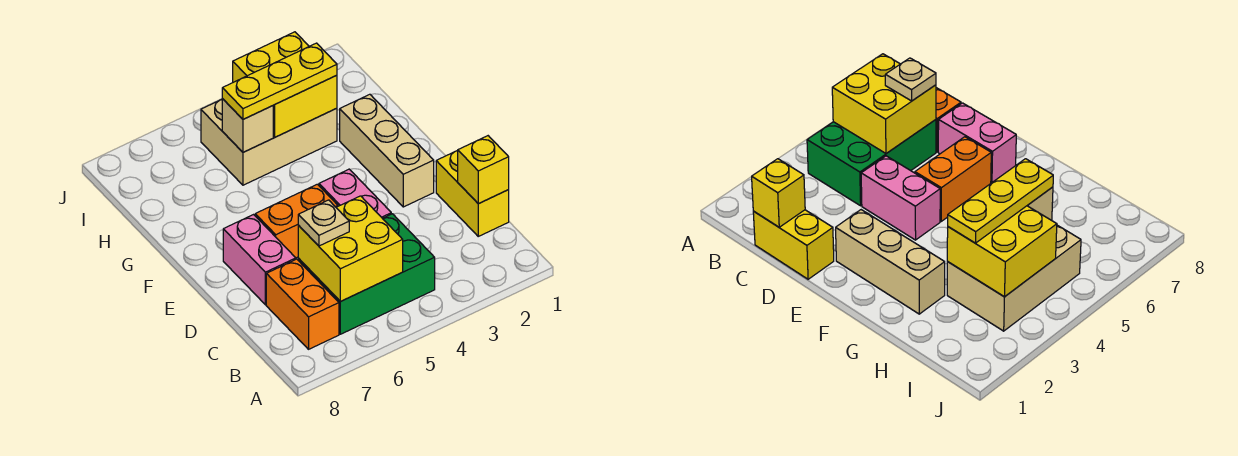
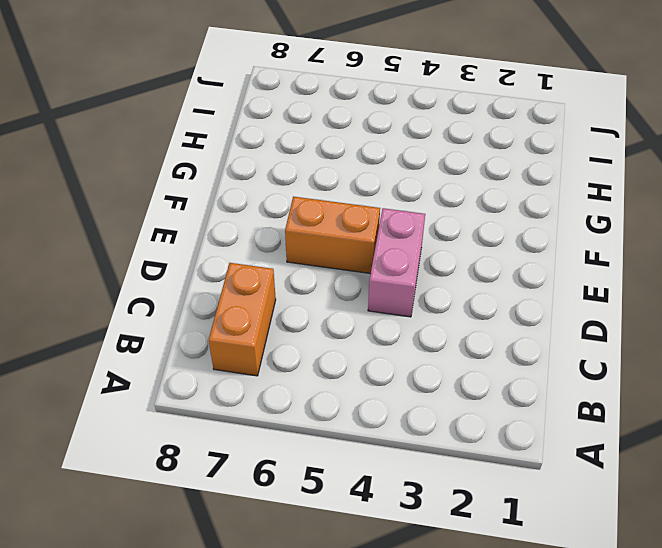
none -> green brick B4:C6 level 1
none -> yellow brick C1:D1 level 1
none -> pink brick D7:E7 level 1

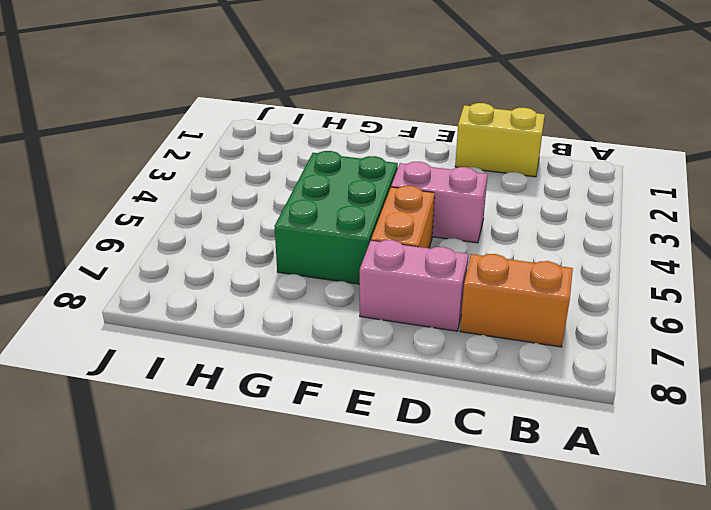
green brick F4:G6 level 1 -> green brick B4:C6 level 1
none -> tan brick E2:G2 level 1
none -> tan brick H3:I5 level 1
none -> yellow brick B5:C6 level 2

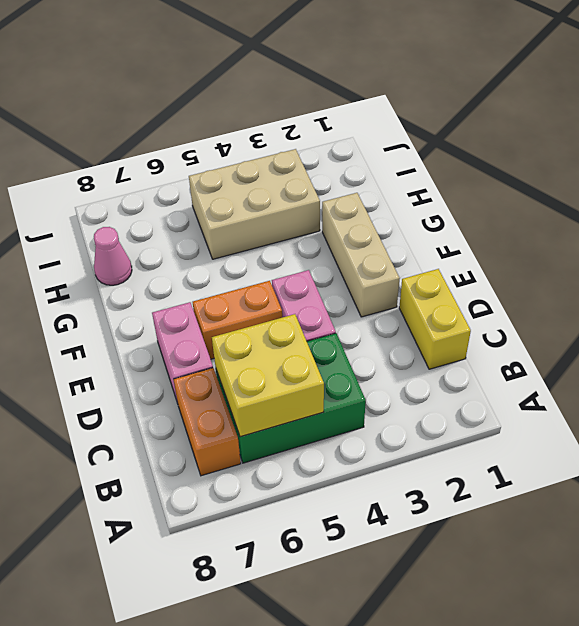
pink cone H8 level 1 -> none
none -> yellow brick C1 level 2
none -> yellow brick H3:I4 level 2
none -> tan brick H5 level 2

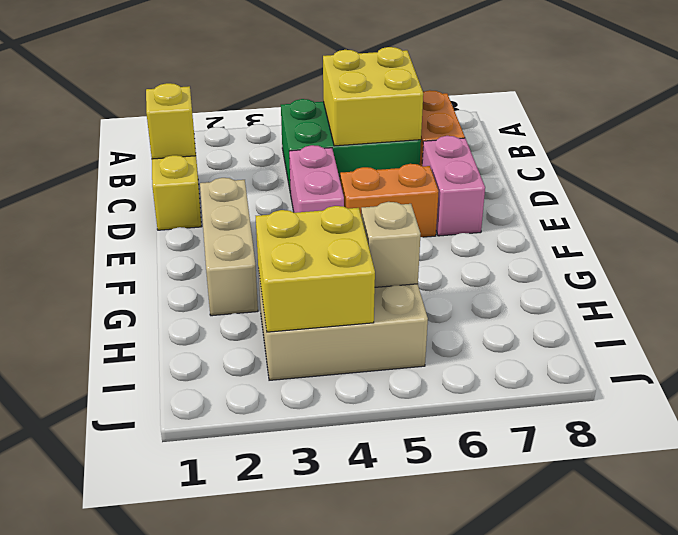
none -> tan plate C6 level 3
none -> yellow plate H3:H5 level 3

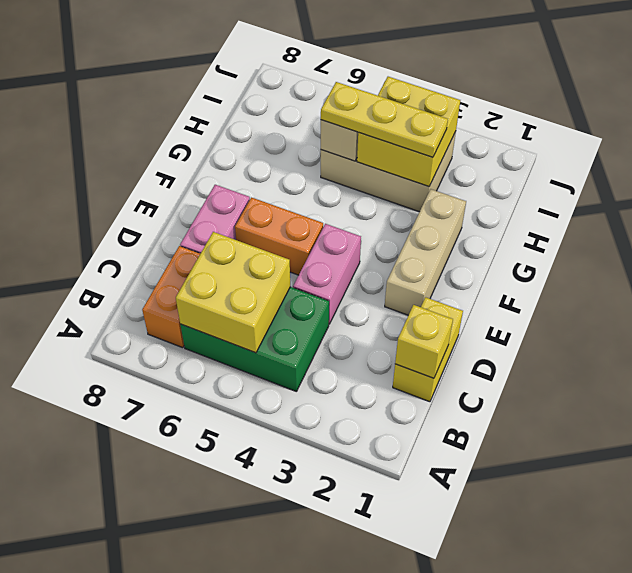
none -> tan plate C6 level 3

